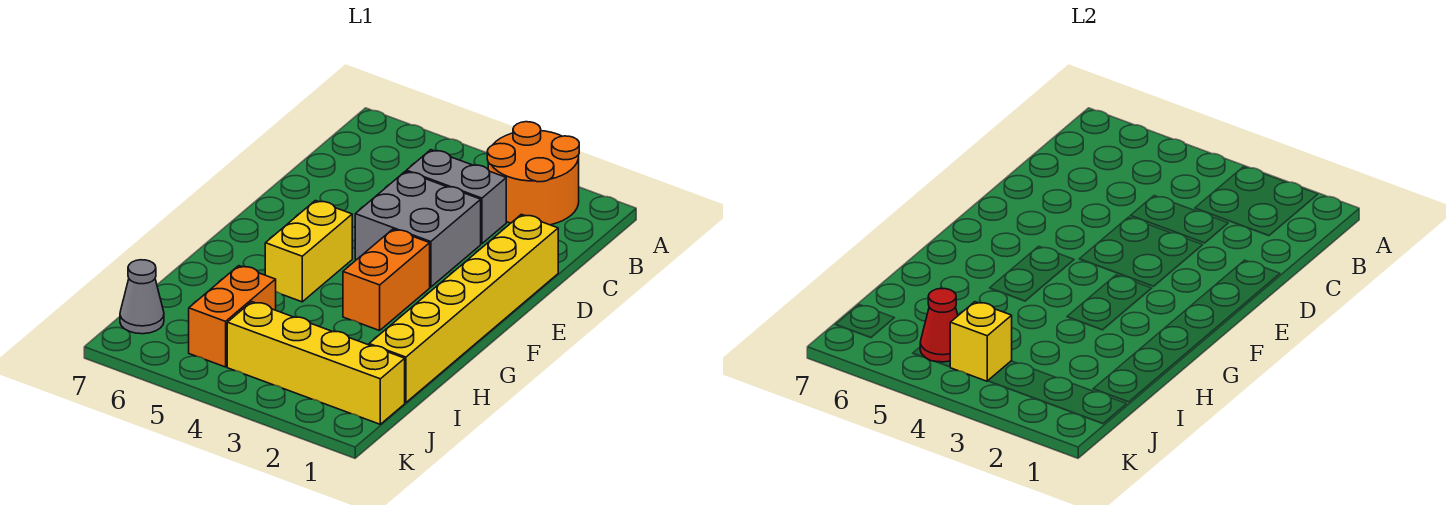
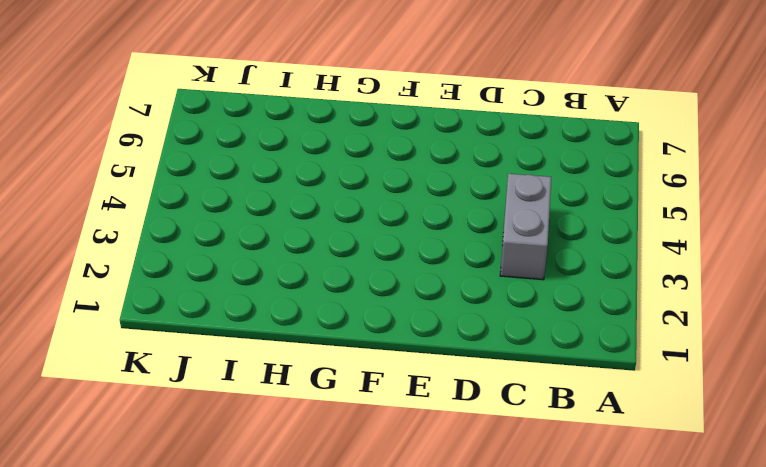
none -> orange round brick A2:B3 level 1
none -> yellow brick D1:I1 level 1

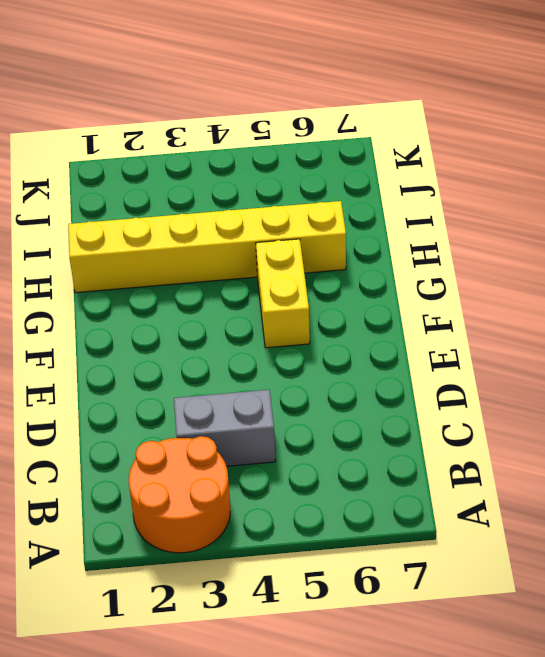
yellow brick H1:H6 level 1 -> yellow brick D1:I1 level 1
none -> grey brick D3:E4 level 1
none -> orange brick F3:G3 level 1

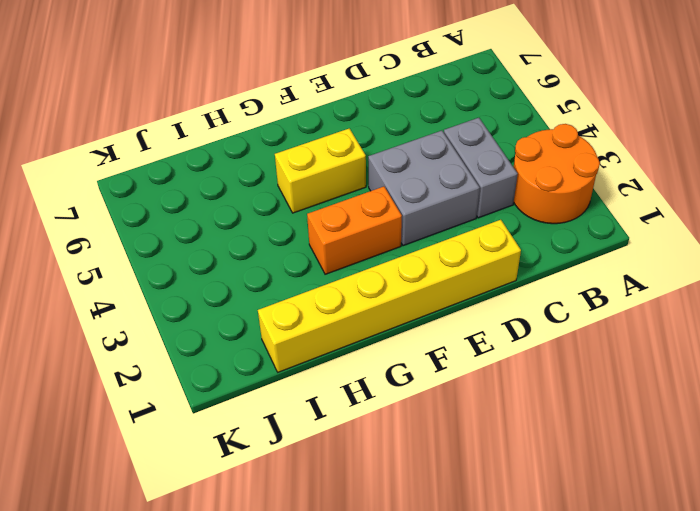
none -> orange brick I5:J5 level 1
none -> yellow brick J1:J4 level 1

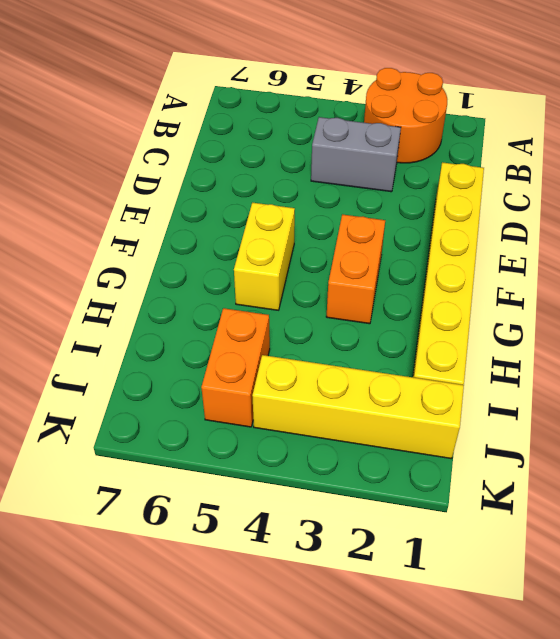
none -> grey brick D3:E4 level 1
none -> grey cone J7 level 1

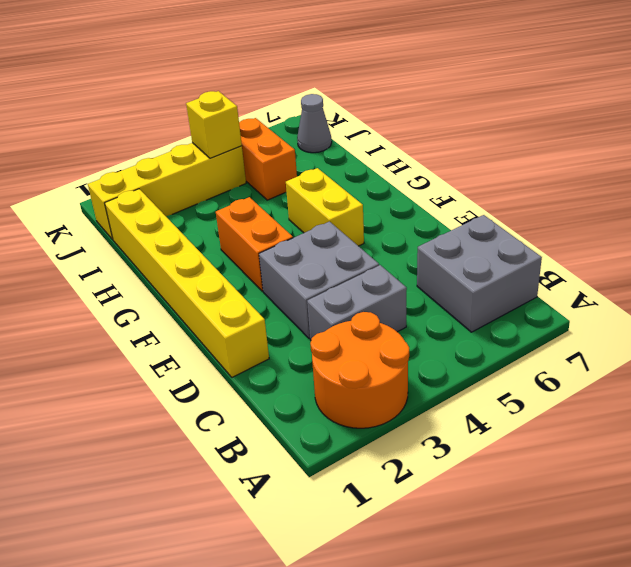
grey brick B6:C7 level 1 -> none
none -> red cone J5 level 2

